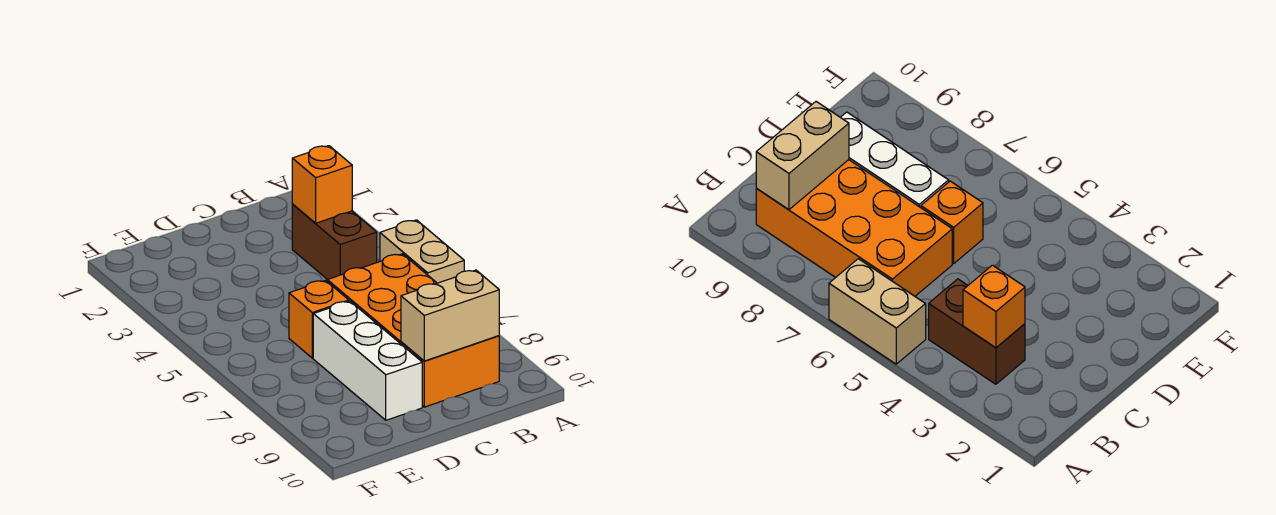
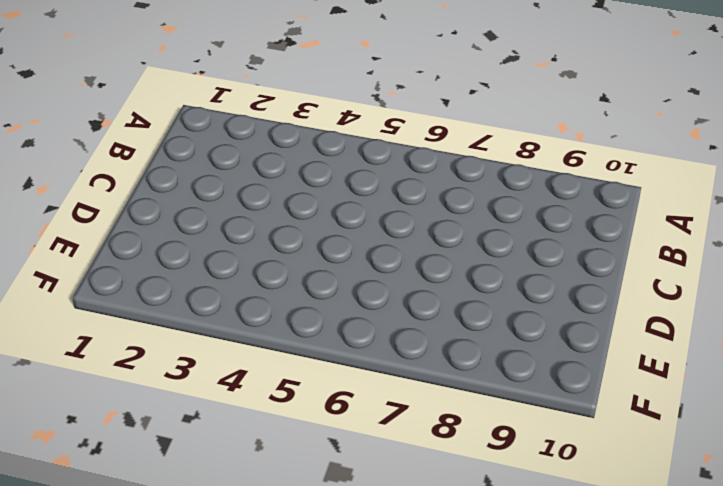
none -> tan brick A5:A6 level 1
none -> brown brick B3:B4 level 1

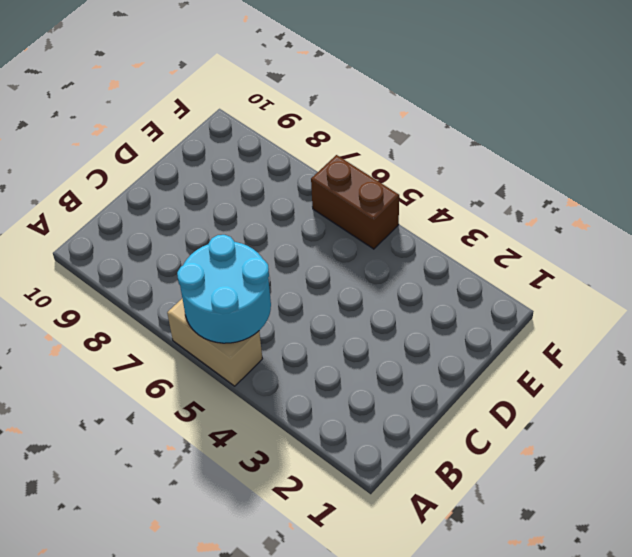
cyan round brick A5:B6 level 2 -> none
brown brick F5:F6 level 1 -> brown brick B3:B4 level 1
none -> orange brick B6:C9 level 1
none -> orange brick D6 level 1

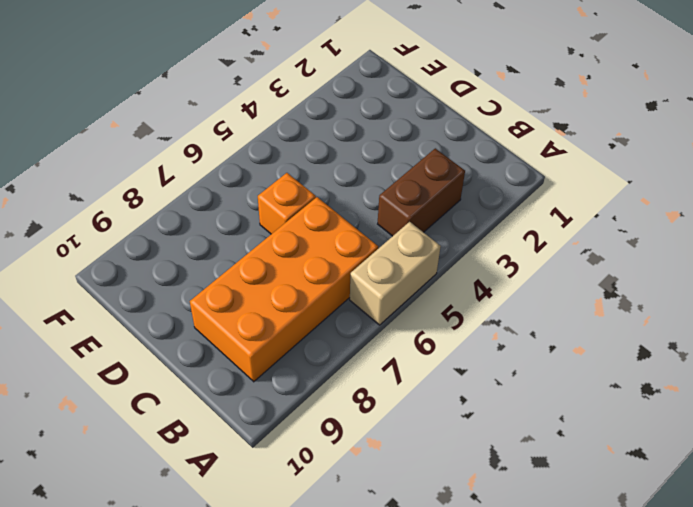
none -> white brick D7:D9 level 1
none -> orange brick B3 level 2

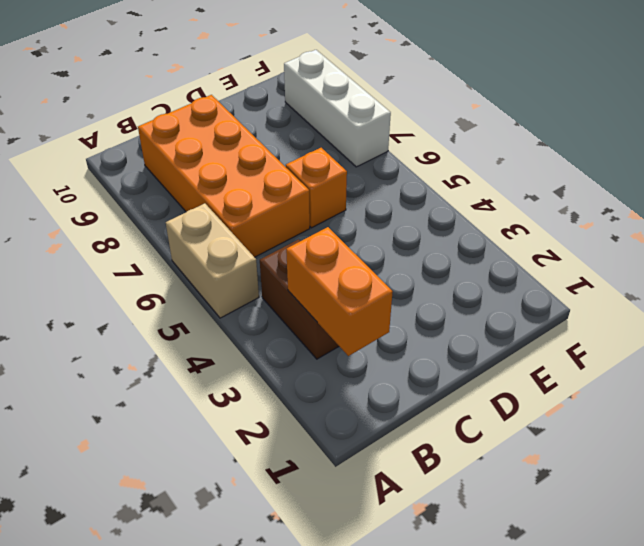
orange brick B2:B3 level 2 -> orange brick B3 level 2
white brick F7:F9 level 1 -> white brick D7:D9 level 1
none -> tan brick B9:C9 level 2

